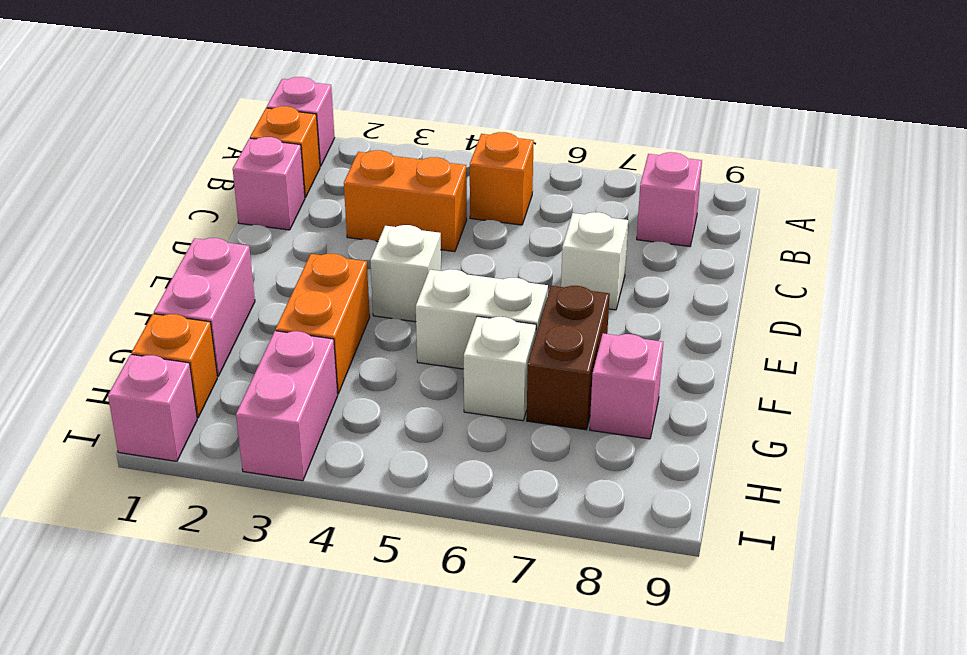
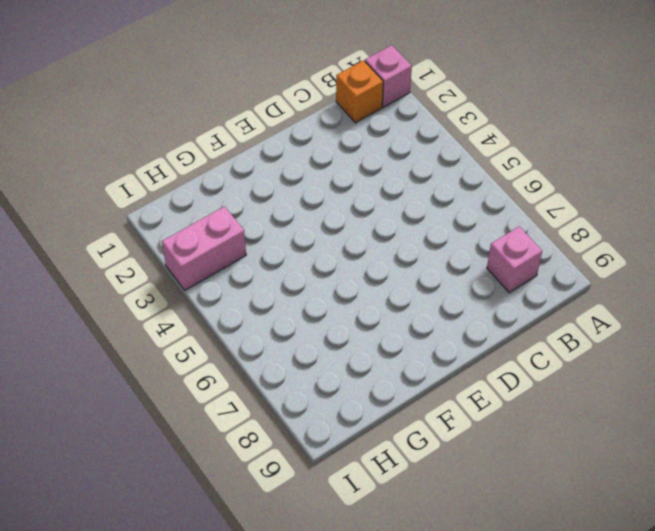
none -> orange brick B5 level 1
none -> pink brick C1 level 1
none -> orange brick C3:C4 level 1

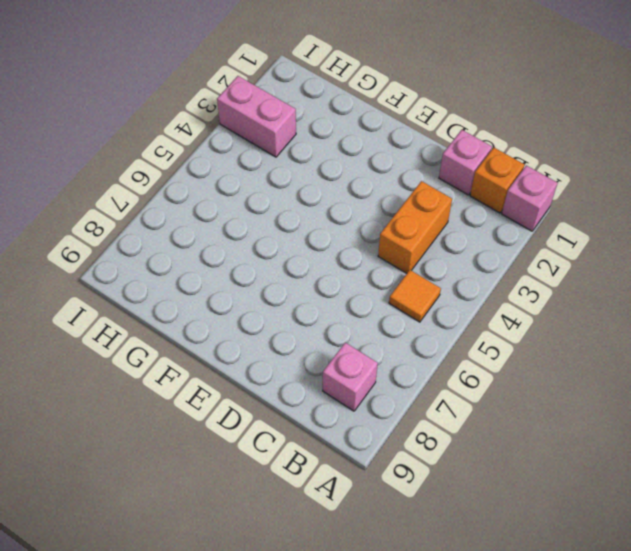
orange tile B5 level 1 -> orange brick B5 level 1
none -> white brick D7 level 1
none -> white brick E4 level 1
none -> pink brick F1:G1 level 1

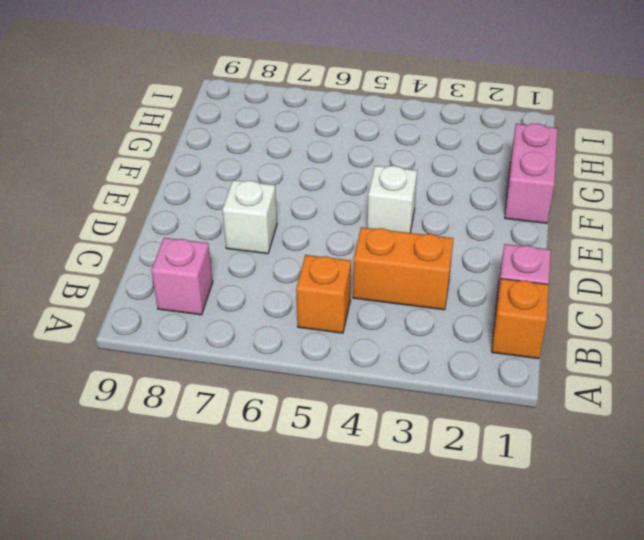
none -> pink brick A1 level 1
none -> orange brick F3:G3 level 1
none -> white brick F5:F6 level 1

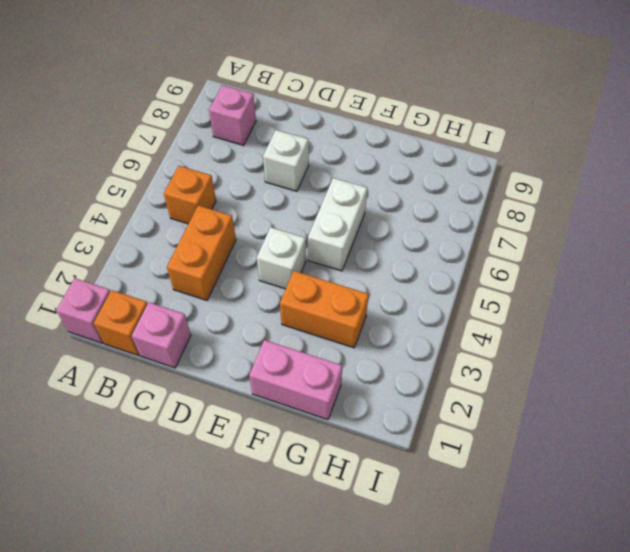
none -> brown brick F7:G7 level 1
none -> white brick G6 level 1
none -> pink brick G8 level 1

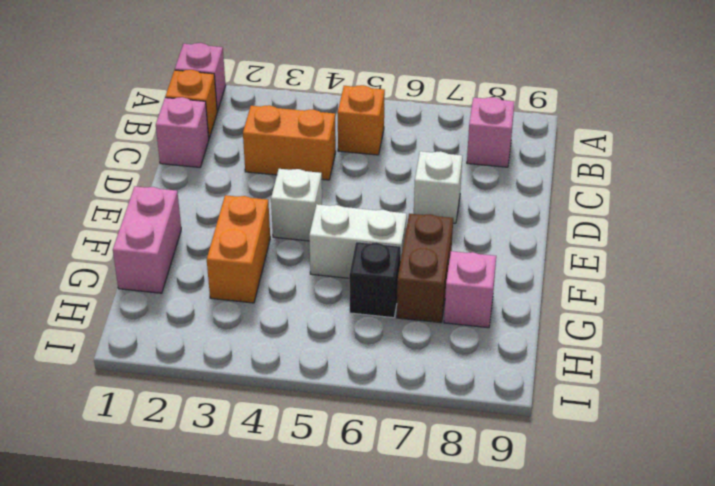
black brick G6 level 1 -> white brick G6 level 1
none -> orange brick H1 level 1
none -> pink brick H3:I3 level 1
none -> pink brick I1 level 1

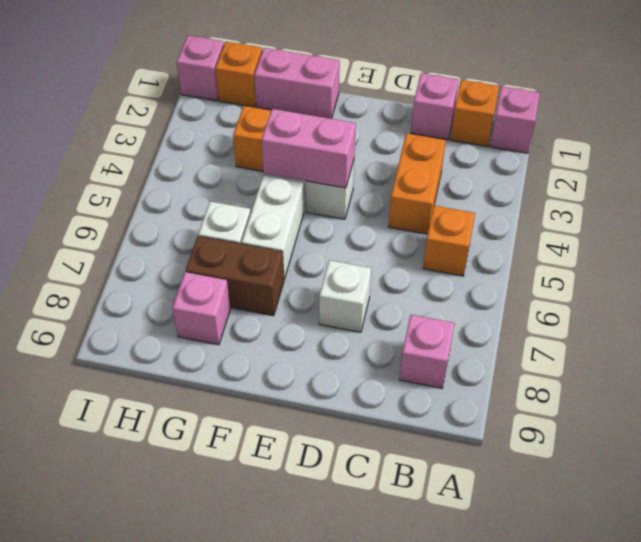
pink brick E4:F4 level 2 -> pink brick H3:I3 level 1

